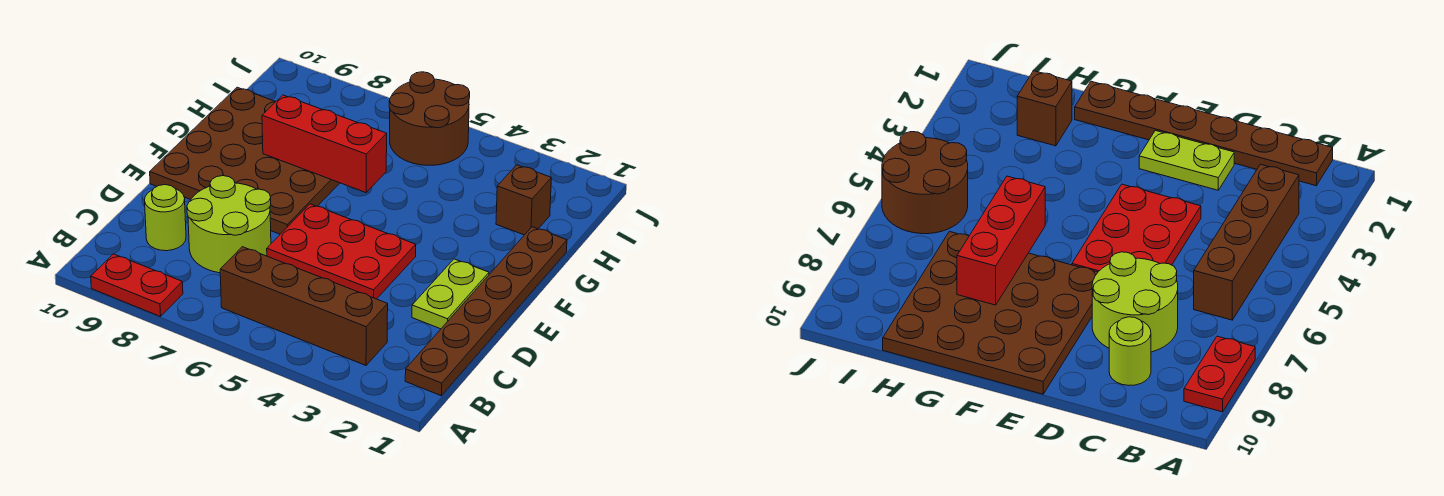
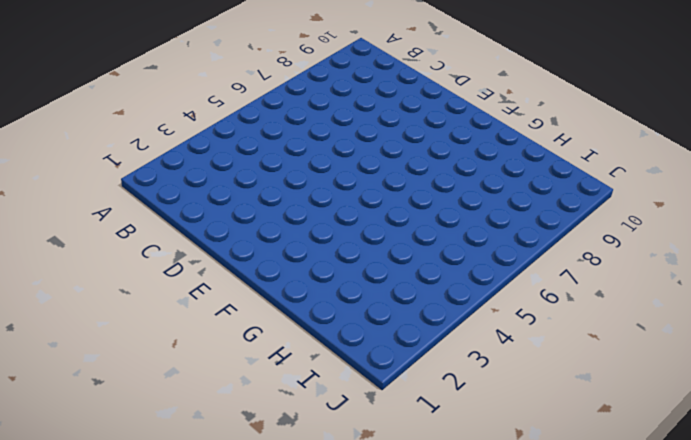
none -> red plate A8:A9 level 1
none -> brown plate B1:G1 level 1

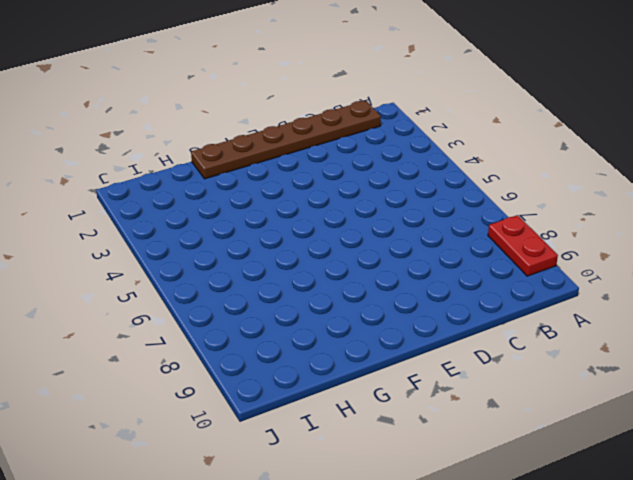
none -> brown brick B3:B6 level 1
none -> lime round brick C7:D8 level 1

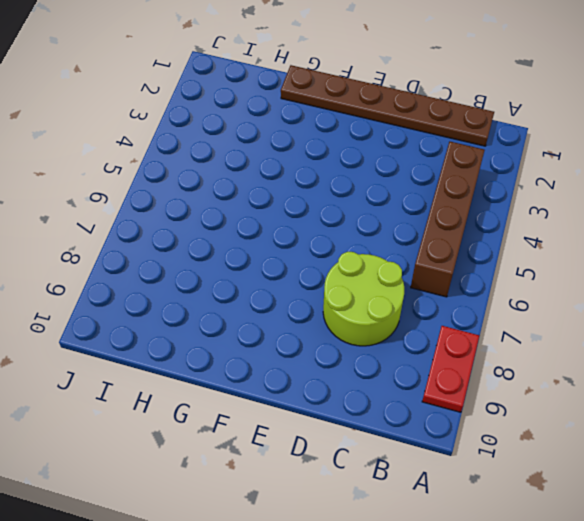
none -> lime round brick C9 level 1
none -> lime plate D2:E2 level 1

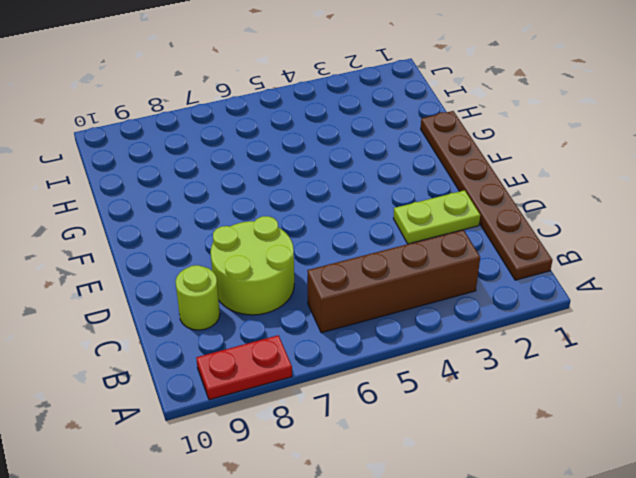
lime plate D2:D3 level 1 -> lime plate D2:E2 level 1
none -> red plate D4:E6 level 1
none -> brown plate E7:H10 level 1

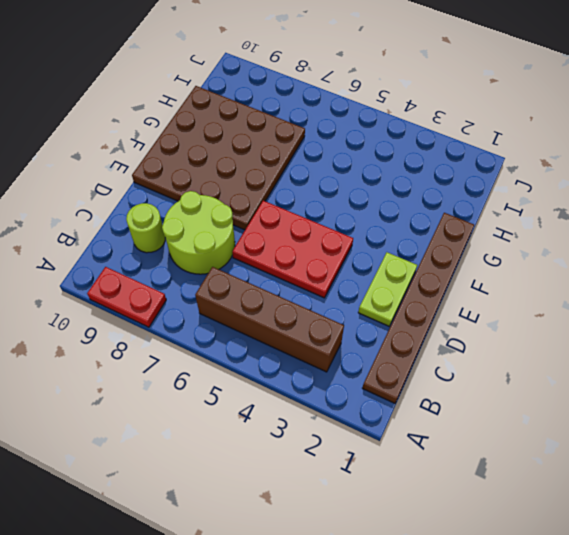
none -> brown brick H2 level 1
none -> brown round brick I5:J6 level 1

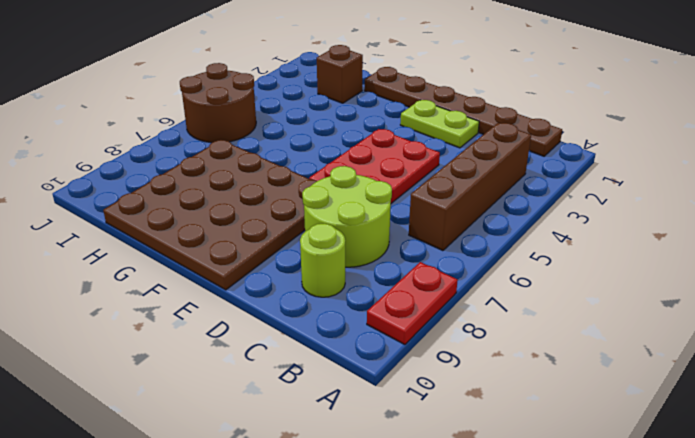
none -> red brick G6:G8 level 2

